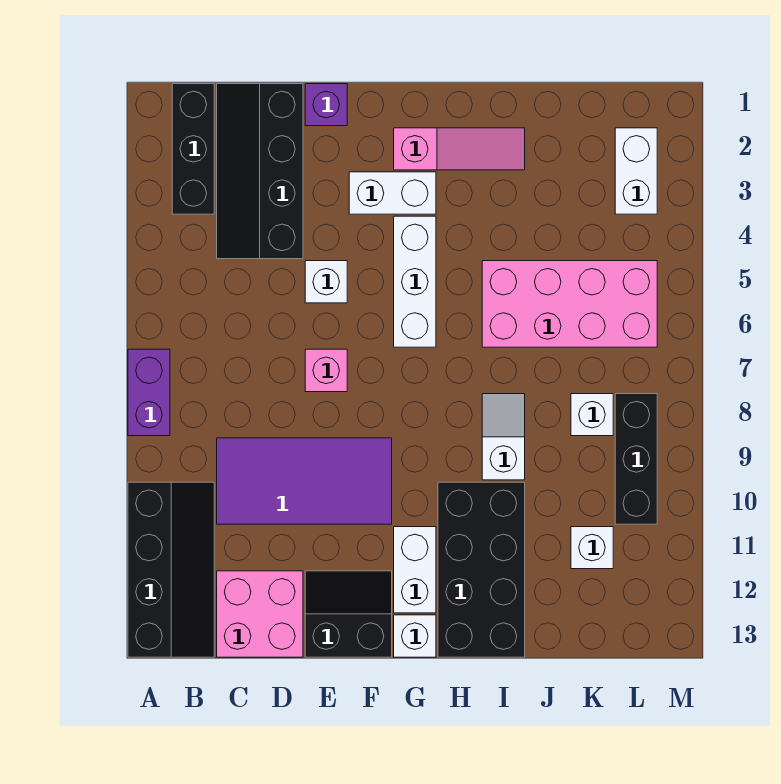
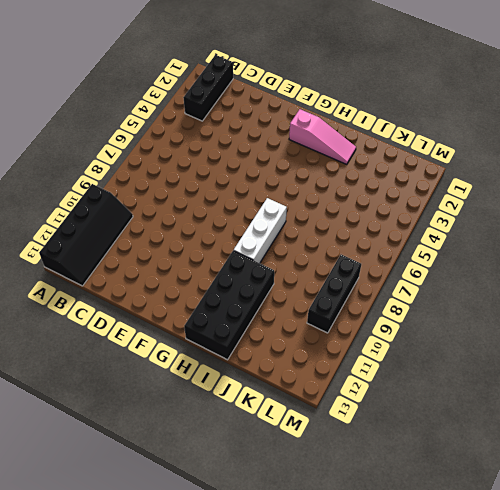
white brick H7:H9 level 1 -> white brick G4:G6 level 1
none -> purple brick A7:A8 level 1
none -> black slope C1:D4 level 1 top D
none -> purple tile C9:F10 level 1

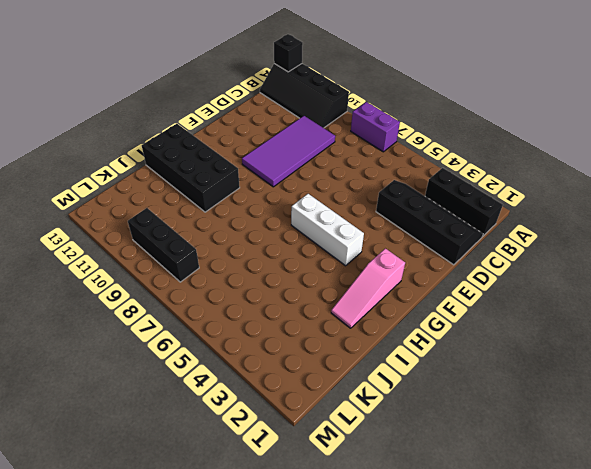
black brick A13 level 2 -> none
none -> pink brick C12:D13 level 1
none -> purple brick E1 level 1
none -> white brick E5 level 1

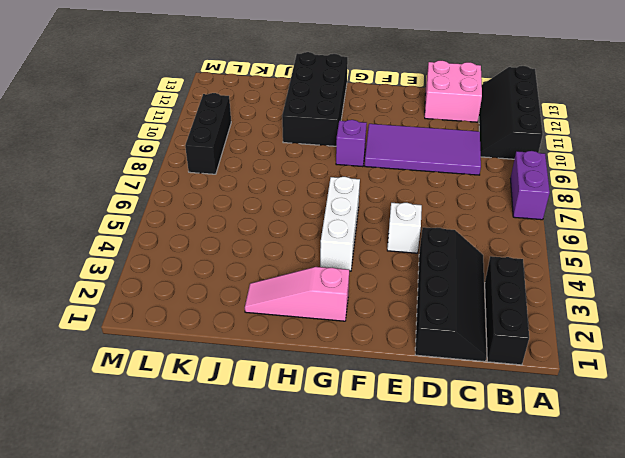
purple brick G9 level 1 -> purple brick E1 level 1
none -> pink brick E7 level 1
none -> black slope E12:F13 level 1 top 13
none -> white brick F3:G3 level 1

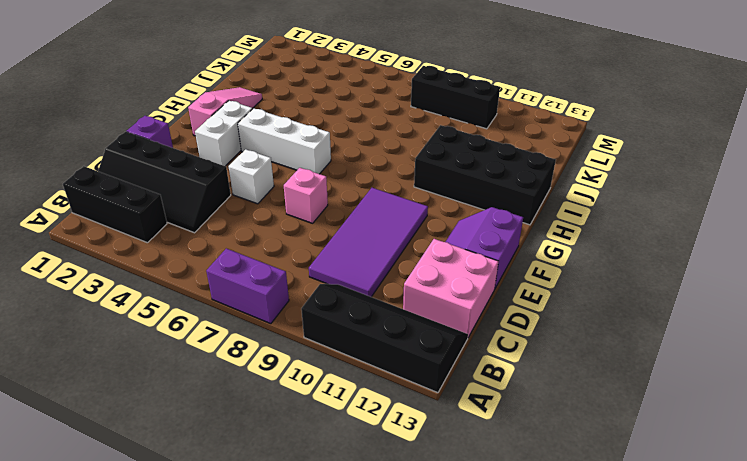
purple slope E12:F13 level 1 top 13 -> black slope E12:F13 level 1 top 13
none -> white brick G11:G12 level 1
none -> white brick G13 level 1
none -> pink brick I5:L6 level 1

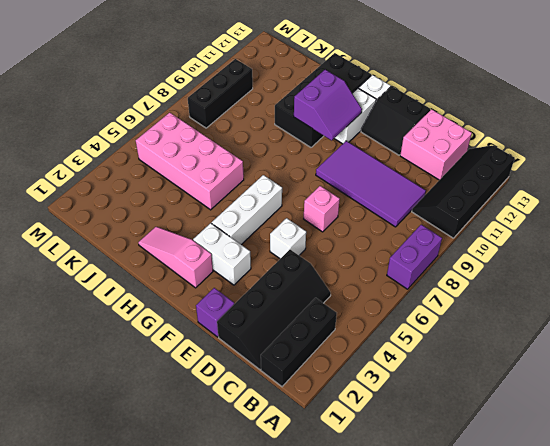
purple slope G10:H11 level 2 top H -> none
none -> white slope I8:I9 level 1 top 9
none -> white brick K8 level 1
none -> white brick K11 level 1

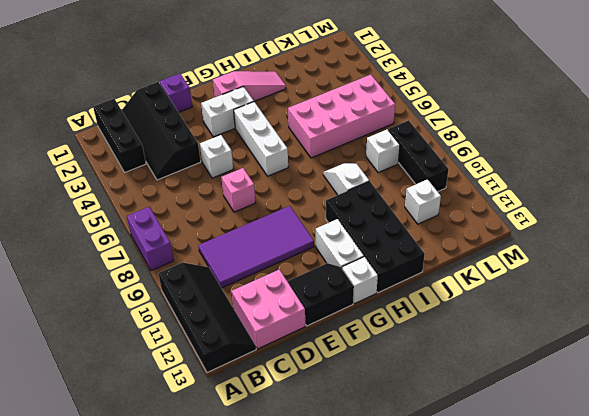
none -> white brick L2:L3 level 1

